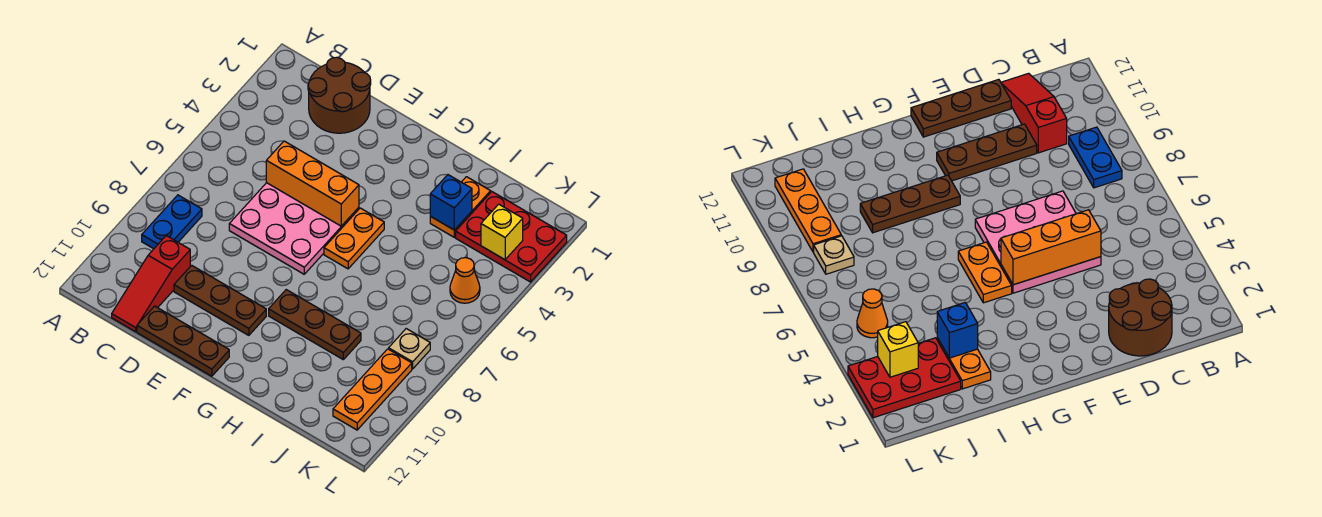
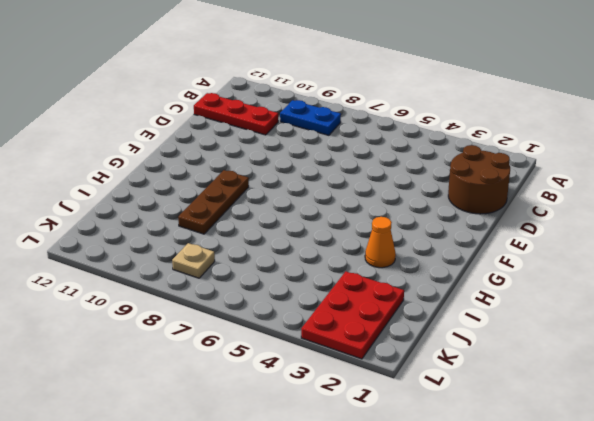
red plate C10:C12 level 1 -> red slope C10:C12 level 1 top 10
orange cone H3 level 1 -> orange cone K5 level 1
none -> pink plate D5:F7 level 1
none -> brown plate D10:F10 level 1
none -> brown plate D12:F12 level 1

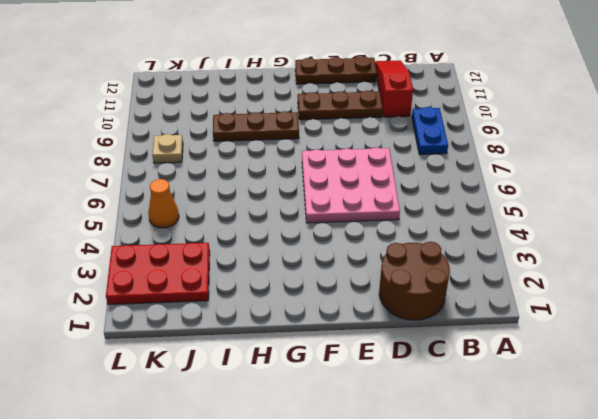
none -> orange plate G5:G6 level 1
none -> orange plate I2:I3 level 1
none -> orange plate K9:K11 level 1

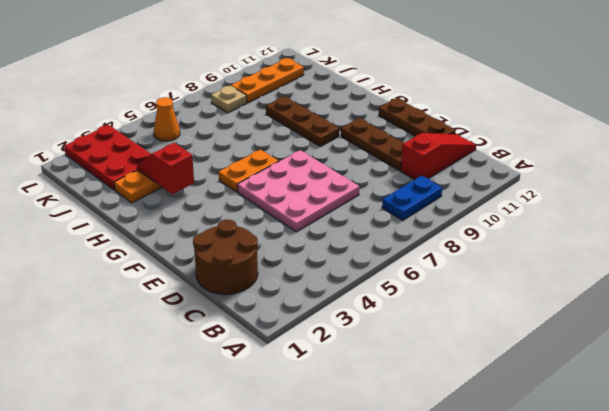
red slope H3:I3 level 2 top H -> blue brick I3 level 2
none -> orange brick D5:F5 level 2
none -> yellow brick K3 level 2

